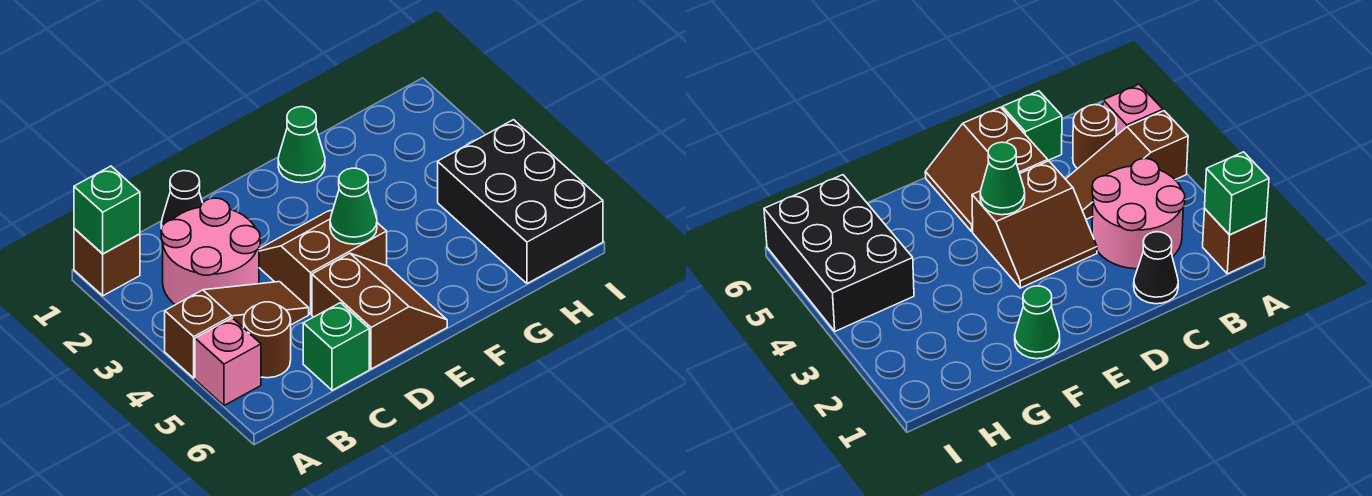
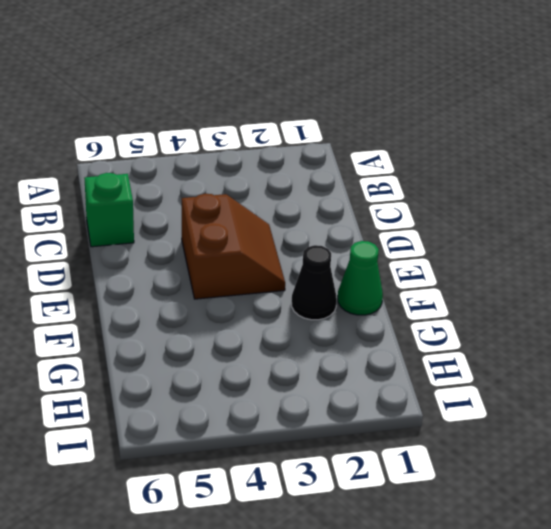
black cone F2 level 1 -> black cone C1 level 1
none -> brown brick A1 level 1
none -> brown slope A4:C4 level 1 top A
none -> pink brick A5 level 1

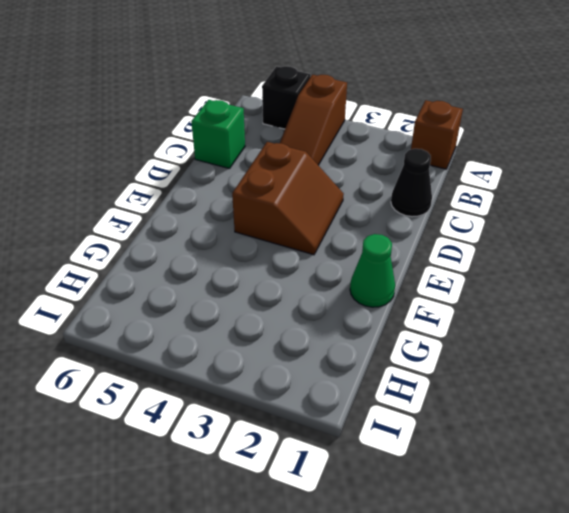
black brick A5 level 1 -> pink brick A5 level 1
none -> pink round brick B2:C3 level 1
none -> brown round brick B5 level 1
none -> brown slope D5:E6 level 1 top D

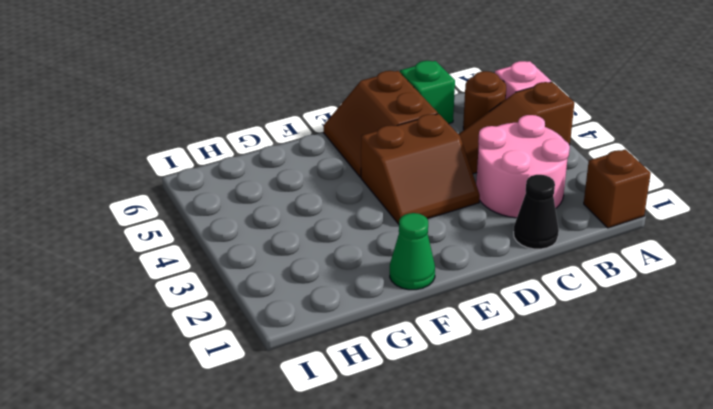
none -> black brick H4:I6 level 1
none -> green brick A1 level 2
none -> green cone E4 level 2

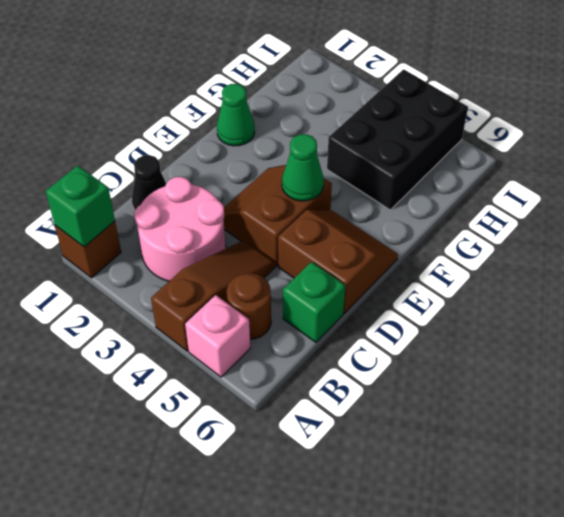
black brick G4:I5 level 1 -> black brick H4:I6 level 1

